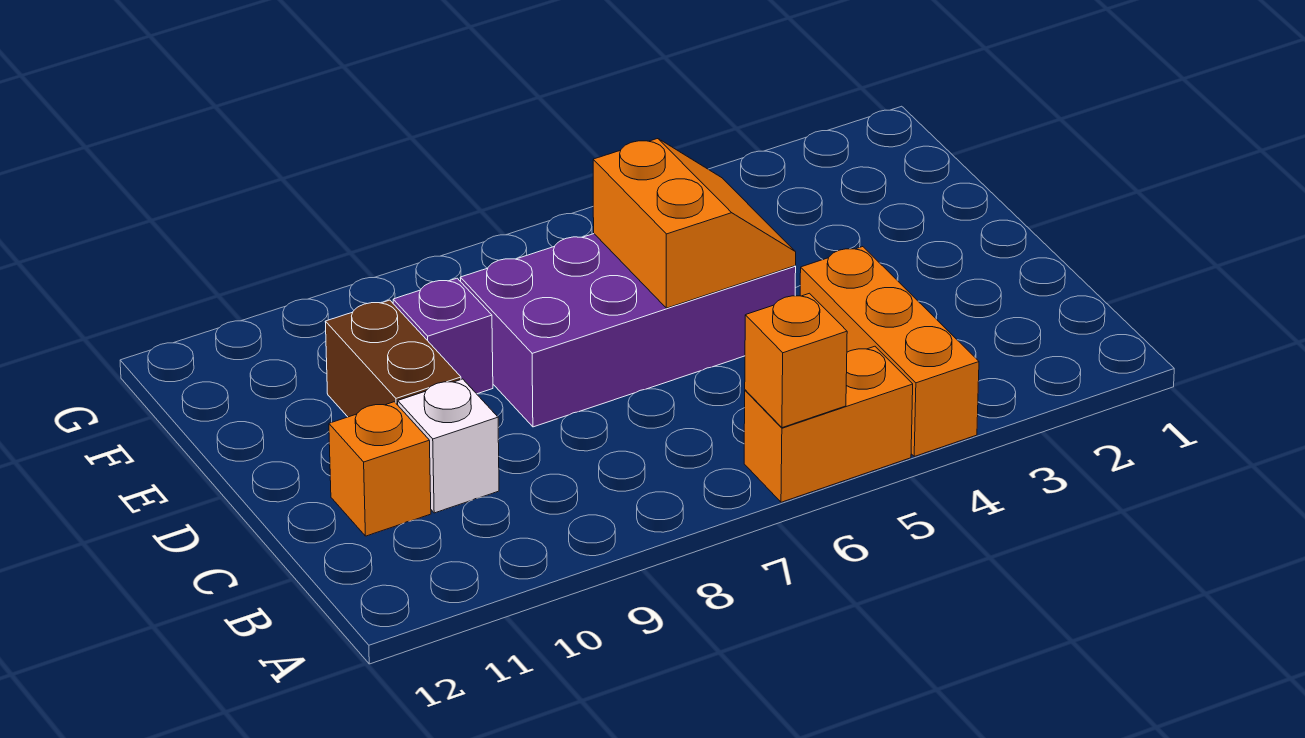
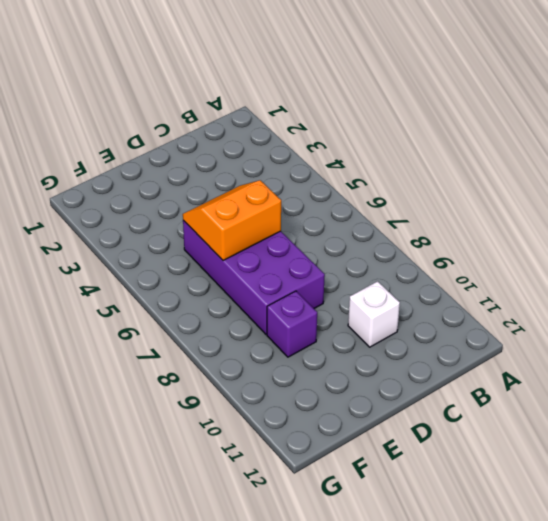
none -> orange brick A4:C4 level 1
none -> orange brick A5:A6 level 1

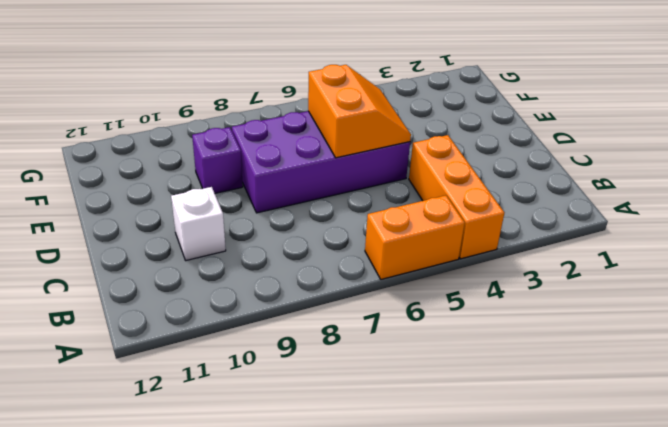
none -> orange brick C11 level 1
none -> brown brick D10:E10 level 1

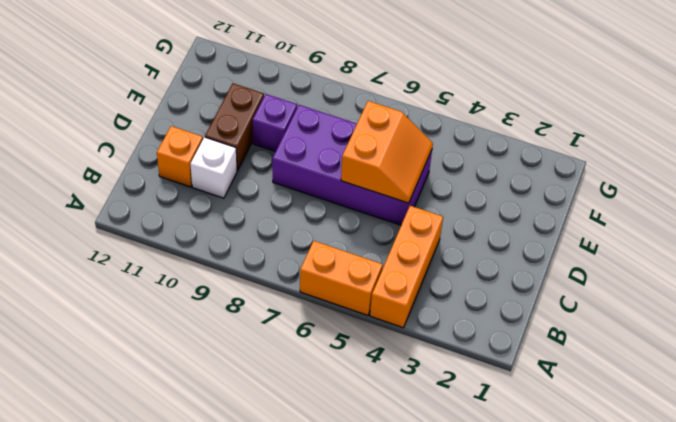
none -> orange brick A6 level 2

